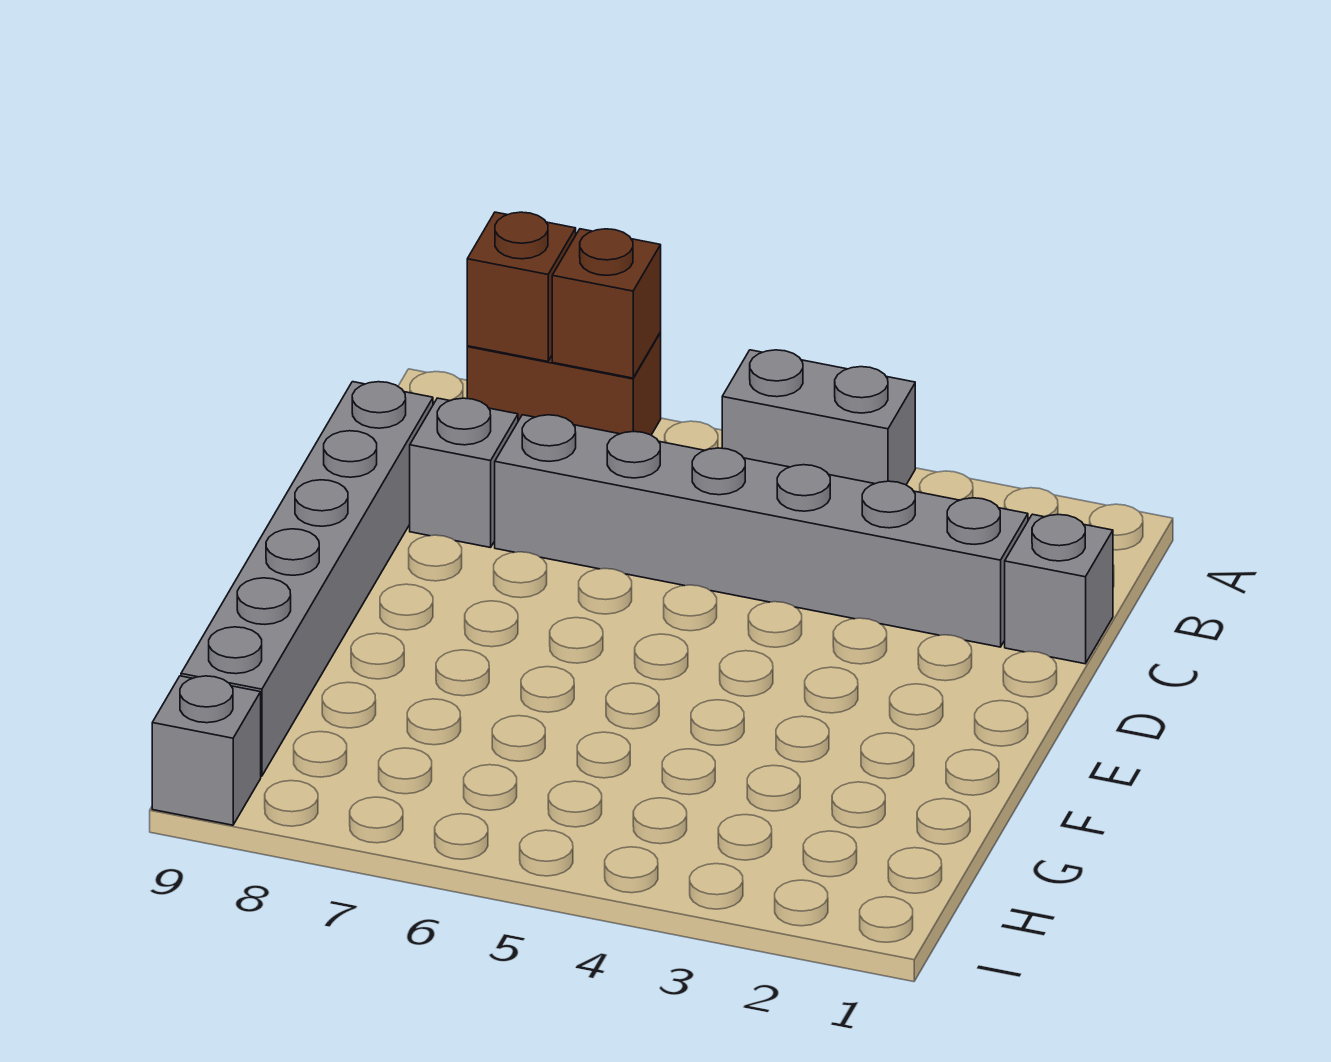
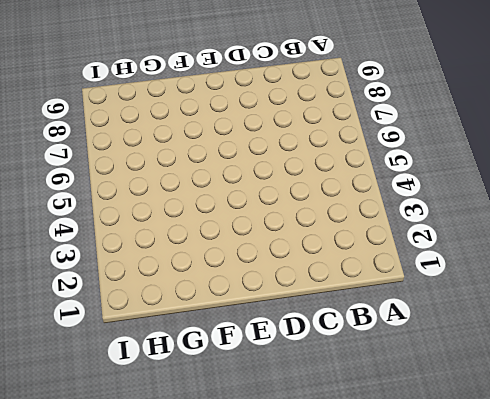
none -> grey brick A4:A5 level 1
none -> brown brick A7:A8 level 1

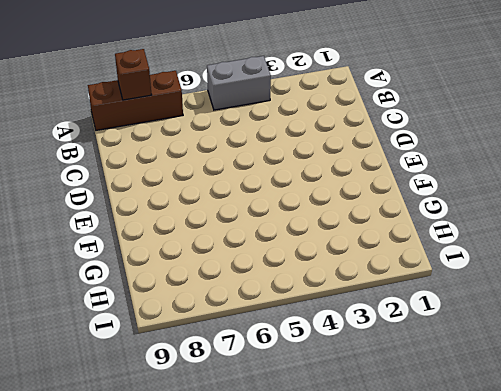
brown brick A7:A9 level 1 -> brown brick A7:A8 level 1
none -> grey brick C1 level 1
none -> grey brick C2:C7 level 1

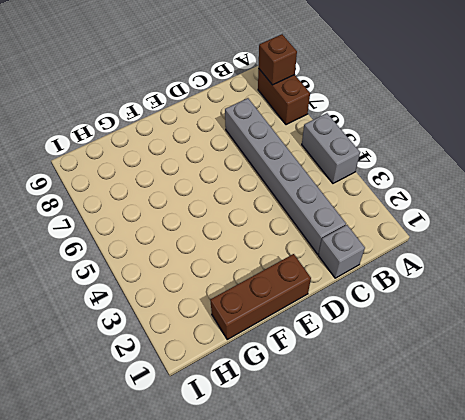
brown brick E1:G1 level 1 -> none
none -> grey brick C8 level 1
none -> grey brick C9:H9 level 1

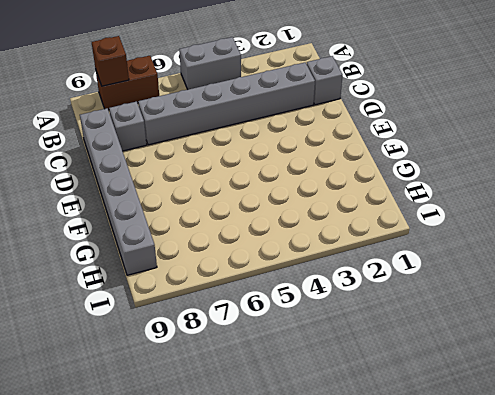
none -> grey brick I9 level 1
none -> brown brick A7 level 2

